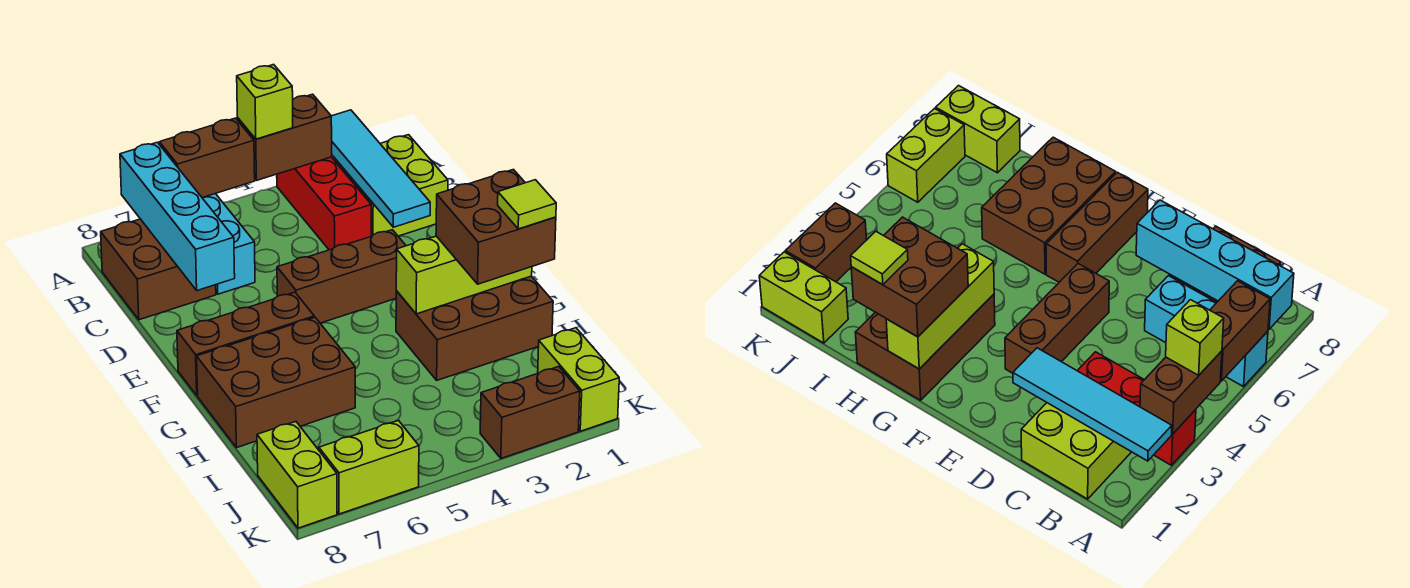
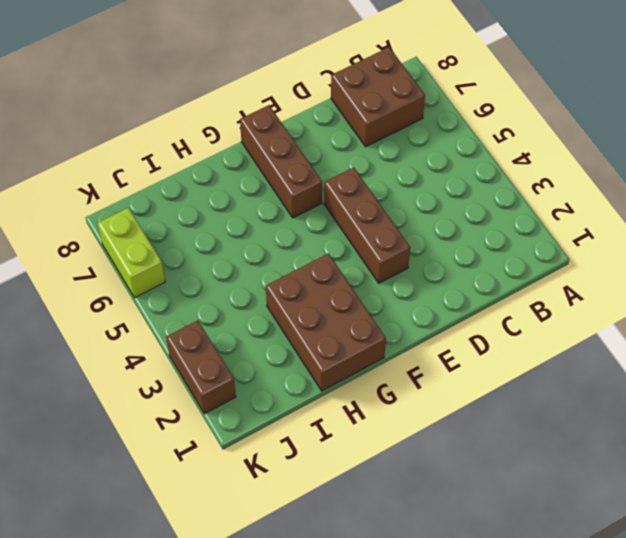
none -> red brick A3:C3 level 1
none -> cyan brick A6:C6 level 1
none -> lime brick B1:C2 level 1

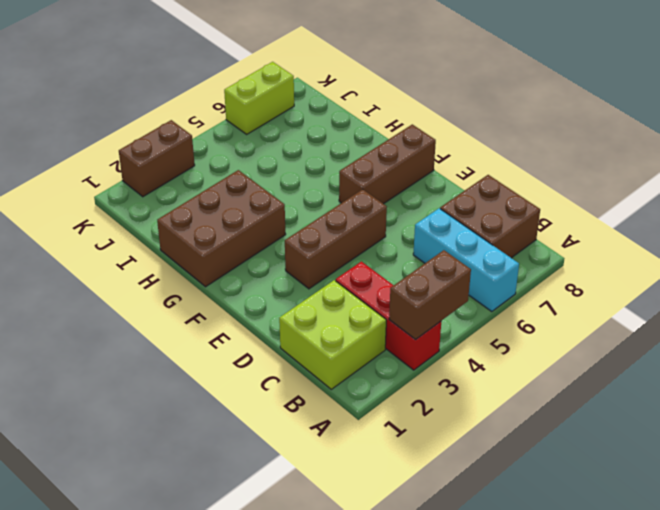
none -> brown brick G6:H8 level 1
none -> lime brick J1:K1 level 1
none -> lime brick J8:K8 level 1

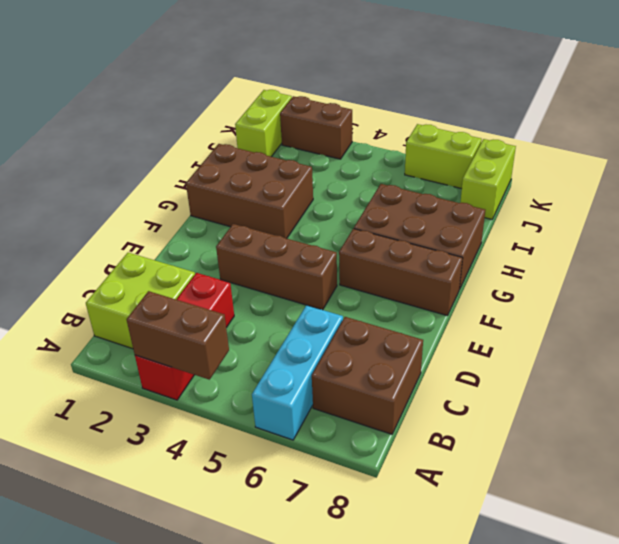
none -> cyan tile A2:D2 level 2
none -> brown brick A5:A6 level 2
none -> cyan brick A7:D7 level 2

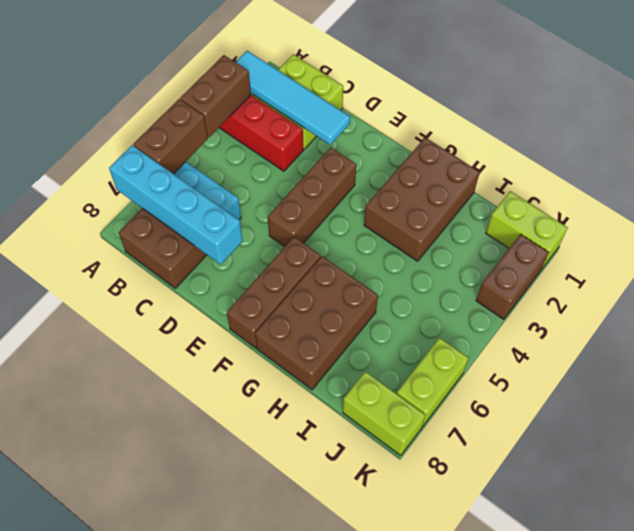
none -> lime brick G1:G3 level 2
none -> lime brick A4 level 3
none -> brown brick G1:H2 level 3

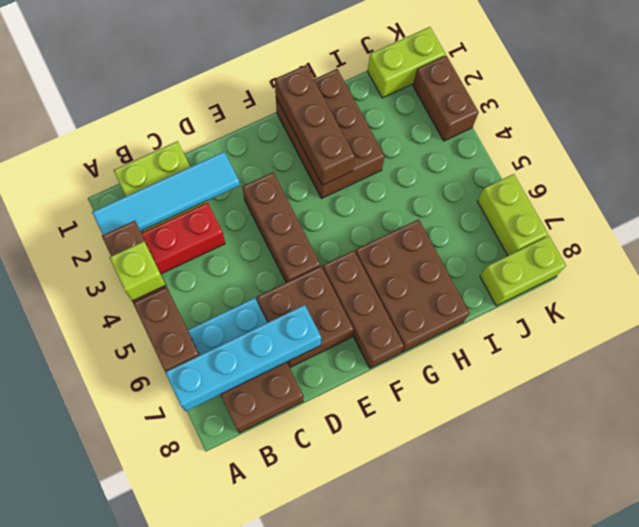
brown brick D6:E7 level 1 -> brown brick G1:H2 level 3
brown brick G1:G3 level 2 -> lime brick G1:G3 level 2
none -> lime tile H1 level 4

